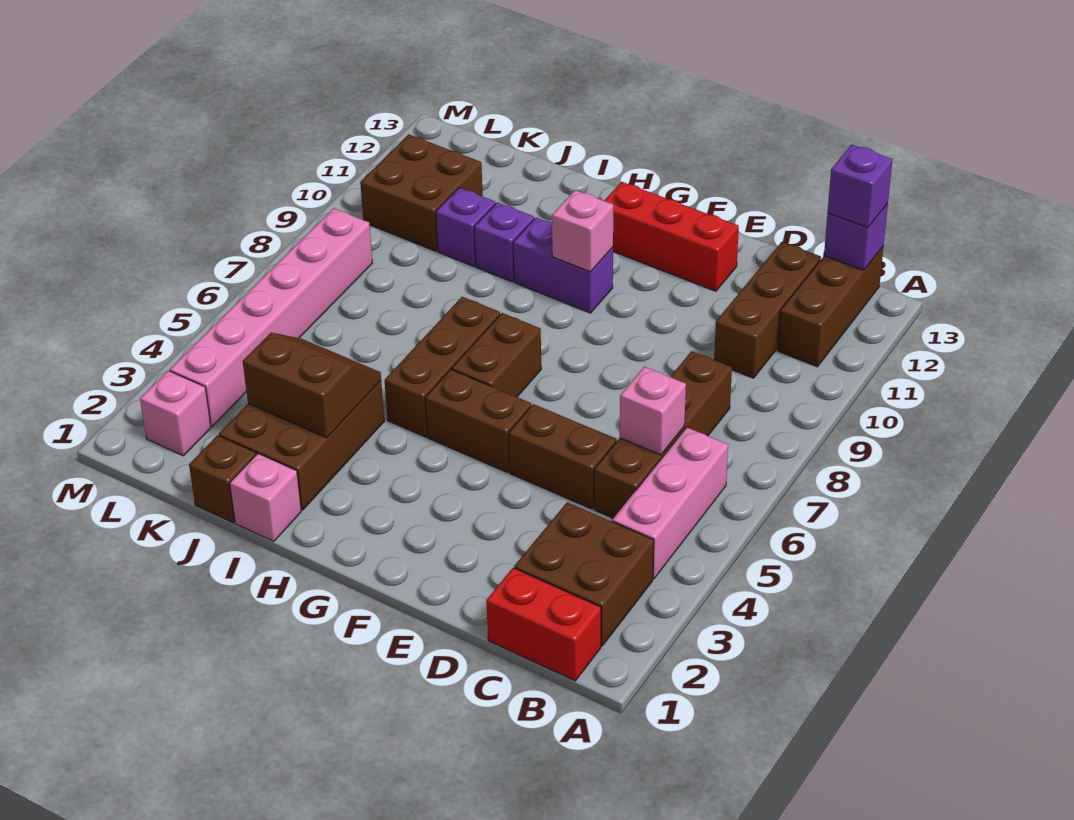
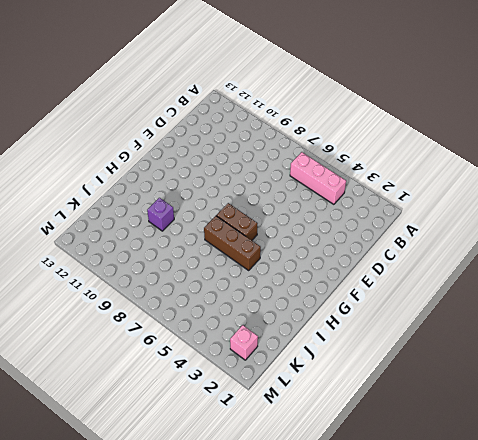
none -> red brick B1:C1 level 1
none -> brown brick B2:C3 level 1
none -> brown brick B11:B13 level 1

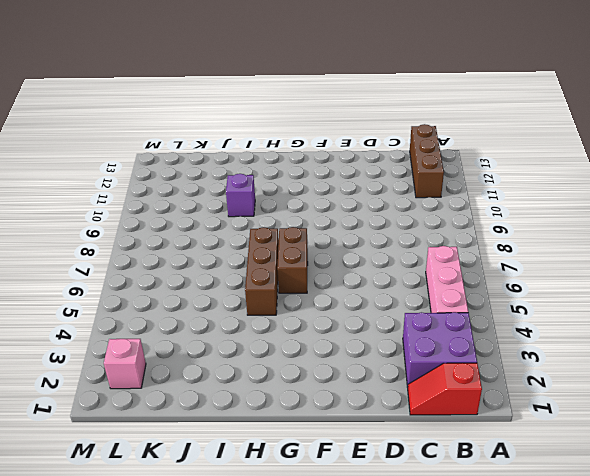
red slope B1:C1 level 1 top B -> red brick B1:C1 level 1
purple brick B2:C3 level 1 -> brown brick B2:C3 level 1
none -> brown brick C5:C8 level 1
none -> brown brick C10:C12 level 1
none -> brown brick D5:E5 level 1

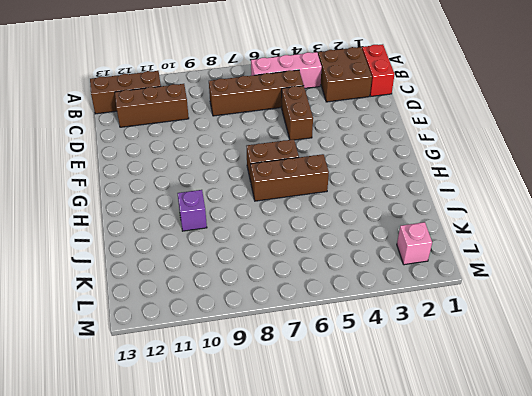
none -> red brick E12:G12 level 1
none -> brown brick F5:G5 level 1
none -> purple brick G10:H10 level 1

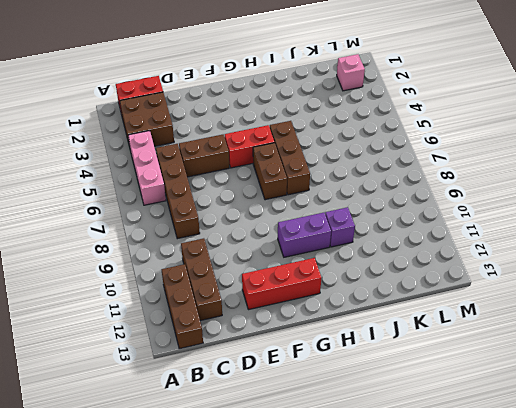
red brick F5:G5 level 1 -> brown brick F5:G5 level 1
none -> pink brick I1 level 1
none -> brown brick I2:J4 level 1
none -> brown brick J1 level 1

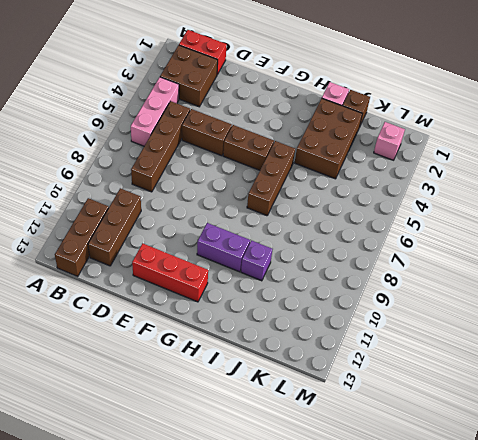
none -> brown brick G6:G7 level 1
none -> purple brick J10 level 1
none -> brown brick K10:L11 level 1

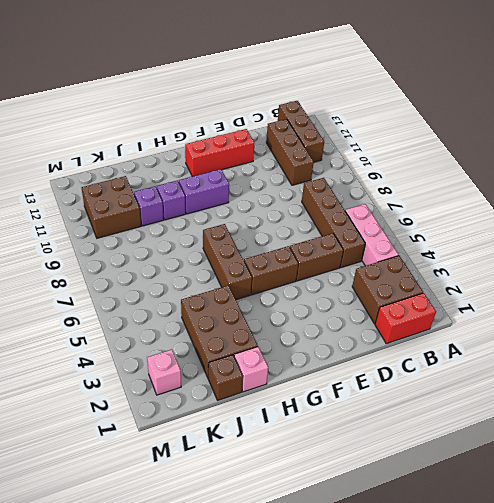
none -> brown brick G6:G7 level 1
none -> pink brick L3:L8 level 1
none -> purple brick B13 level 2

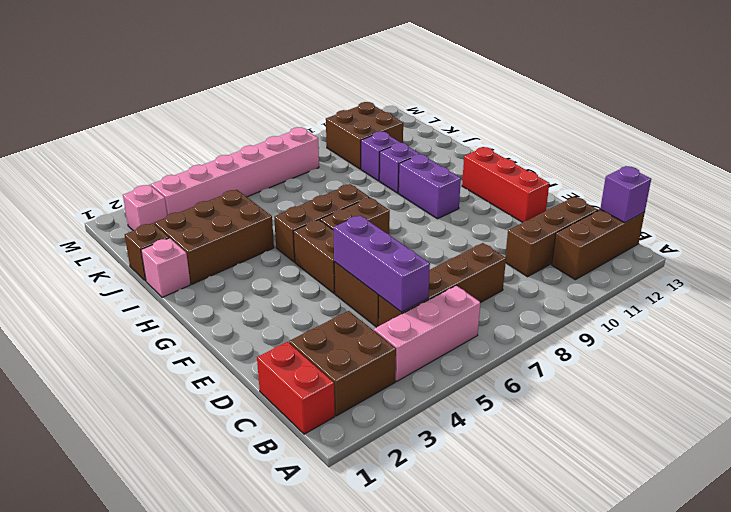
purple brick C5:E5 level 2 -> none
none -> pink brick C6 level 2
none -> pink brick G10 level 2
none -> brown slope I3:J4 level 2 top 3

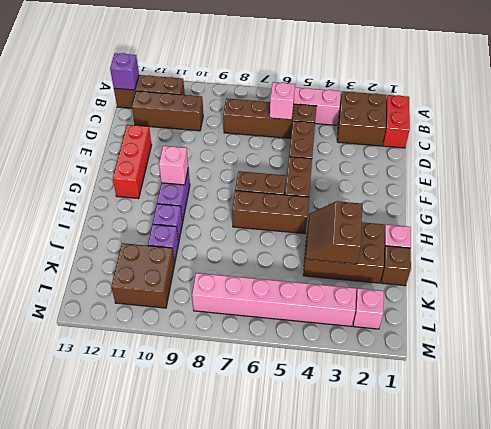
none -> purple brick B13 level 3

